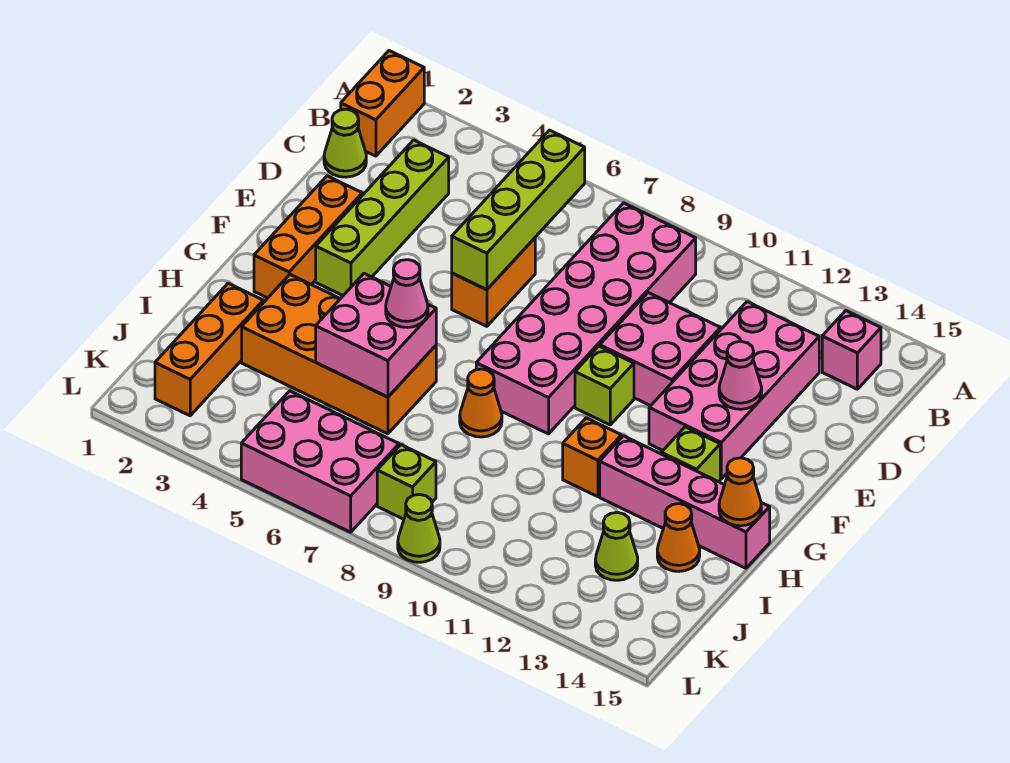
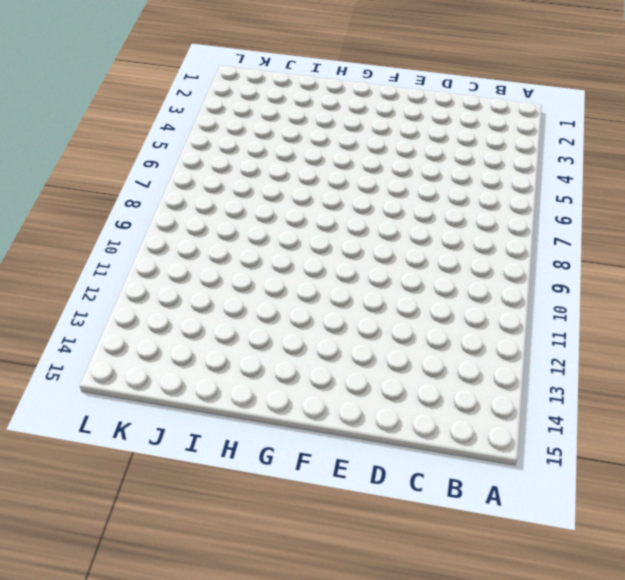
none -> orange brick A1:B1 level 1
none -> pink brick B8:G9 level 1
none -> pink brick B14 level 1

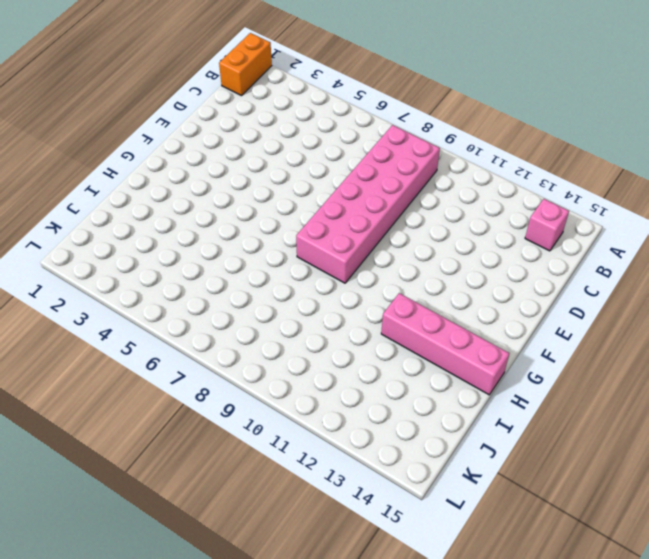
none -> lime cone C1 level 1
none -> lime brick C3:F3 level 1
none -> pink brick C12:F13 level 1

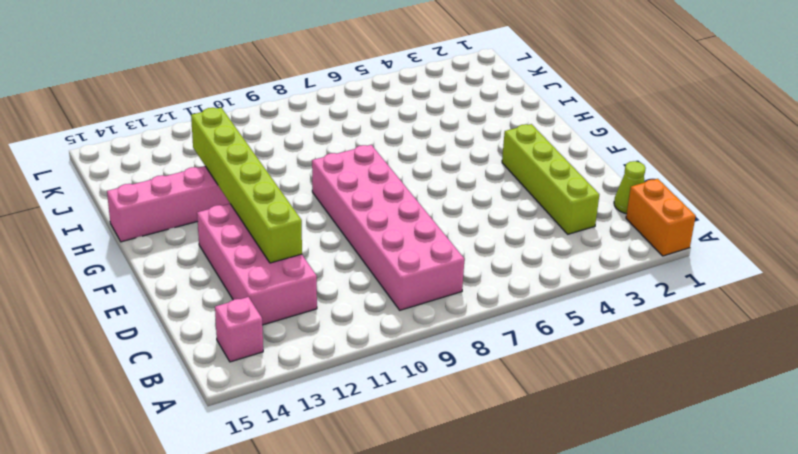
lime brick D12:I12 level 2 -> none
none -> orange brick D6:E6 level 1
none -> pink brick D10:E11 level 1
none -> orange brick E2:G2 level 1

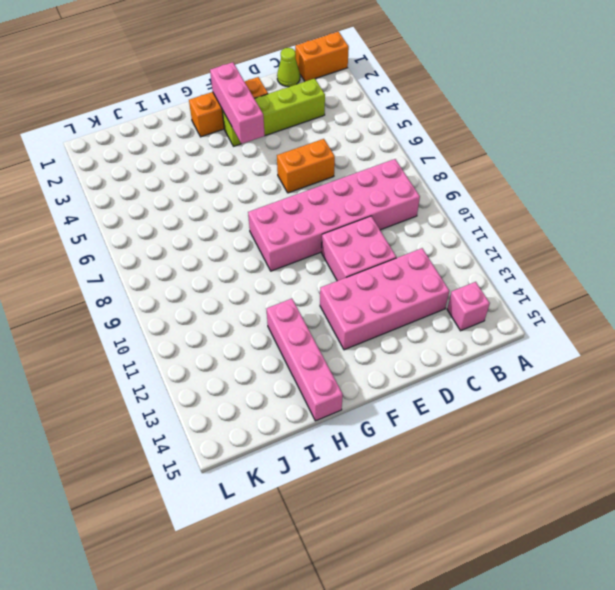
pink brick F2:F4 level 2 -> none
none -> lime brick F10 level 1
none -> lime brick G13 level 1
none -> orange brick H3:I6 level 1

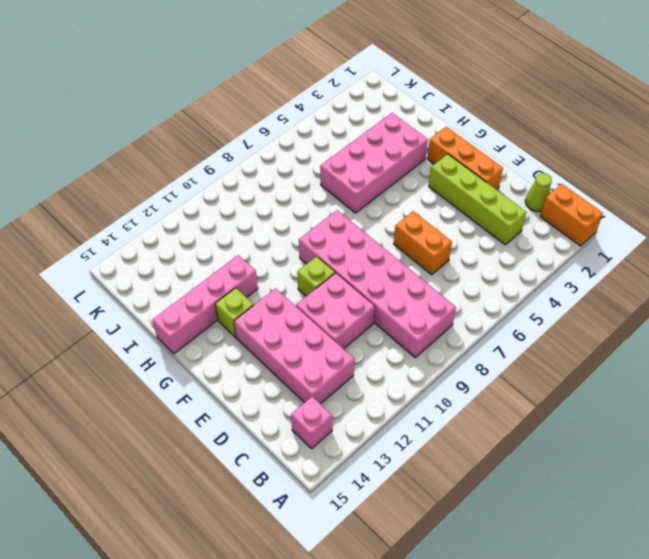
pink brick H3:I6 level 1 -> orange brick H3:I6 level 1
none -> orange cone H8 level 1
none -> orange brick H11 level 1
none -> orange brick I2:K2 level 1

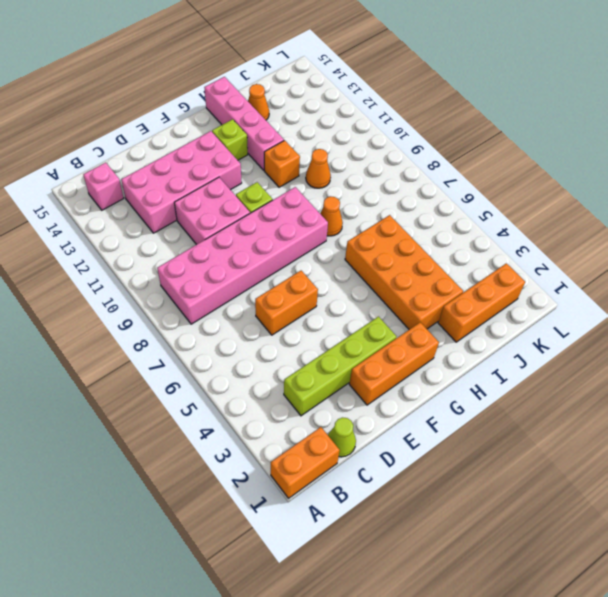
orange cone I10 level 1 -> orange cone H15 level 2
none -> lime cone J13 level 1
none -> pink brick K5:L7 level 1
none -> lime brick K8 level 1

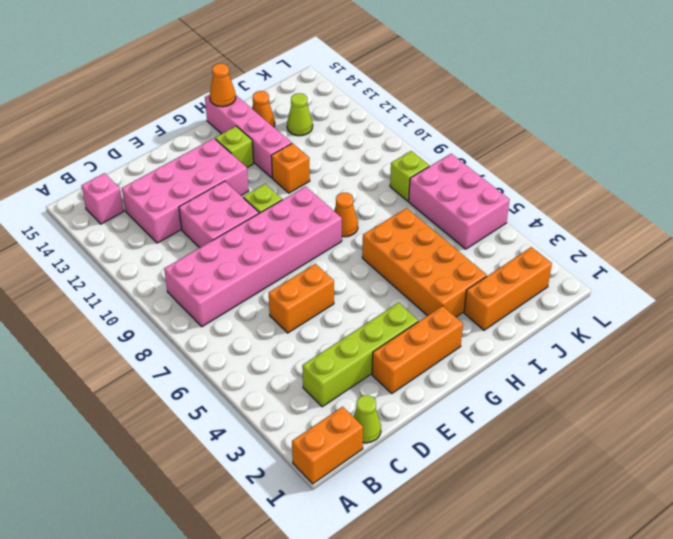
none -> lime cone L9 level 1
none -> lime brick B6:E6 level 2
none -> pink cone E13 level 2

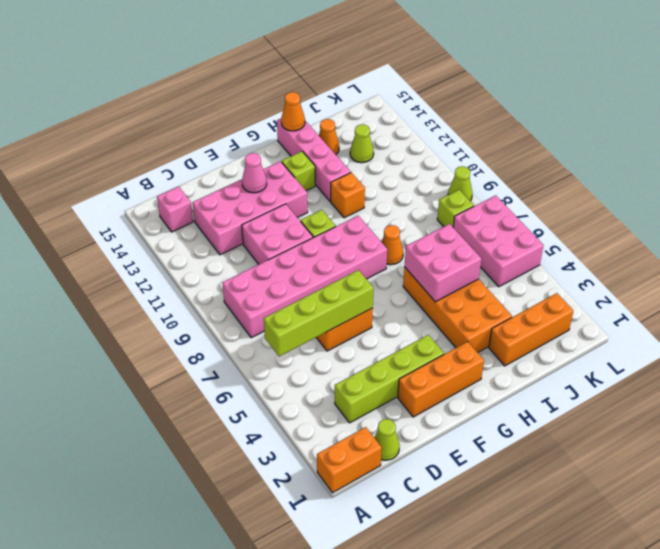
none -> pink cone H6 level 3

